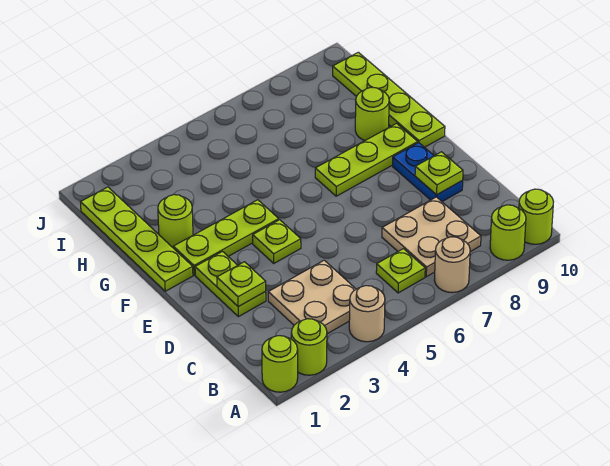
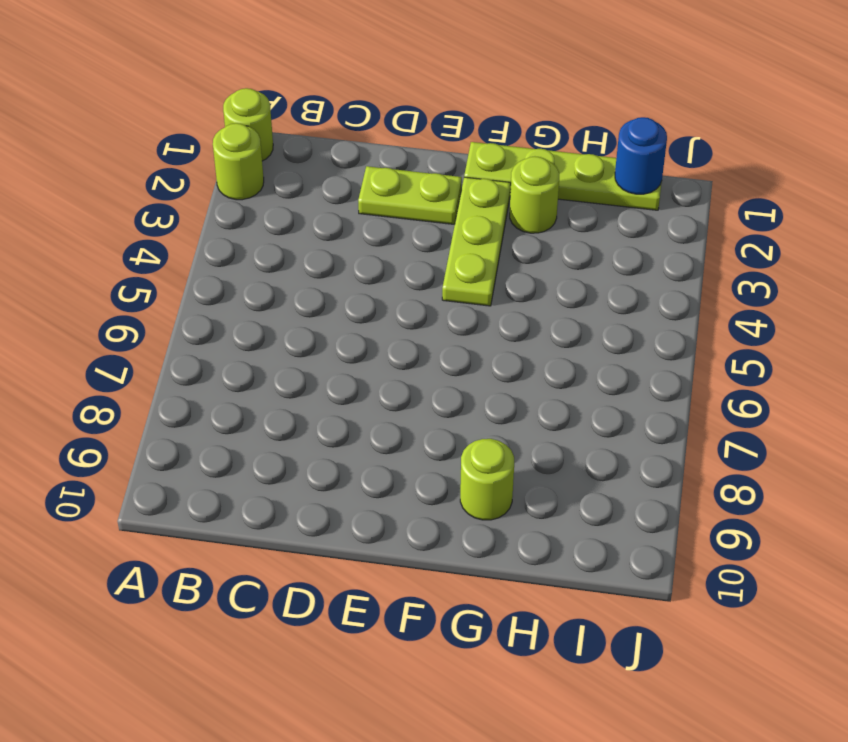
blue round brick I1 level 2 -> none
none -> tan round brick A4 level 1
none -> tan round brick A7 level 1
none -> lime round brick A9 level 1

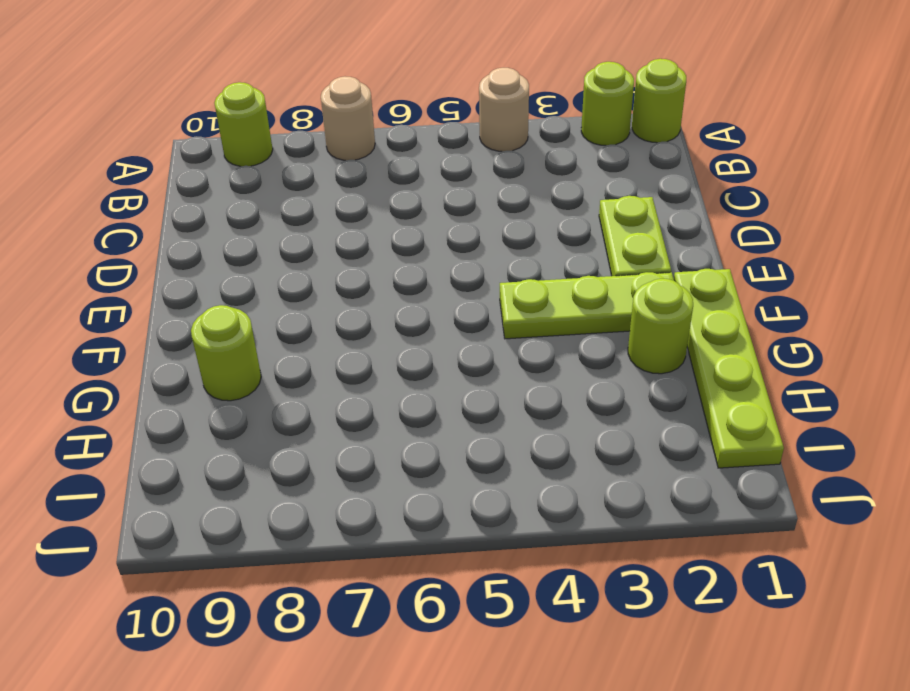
none -> lime round brick A10 level 1
none -> tan plate B3:C4 level 1
none -> lime plate B6 level 1

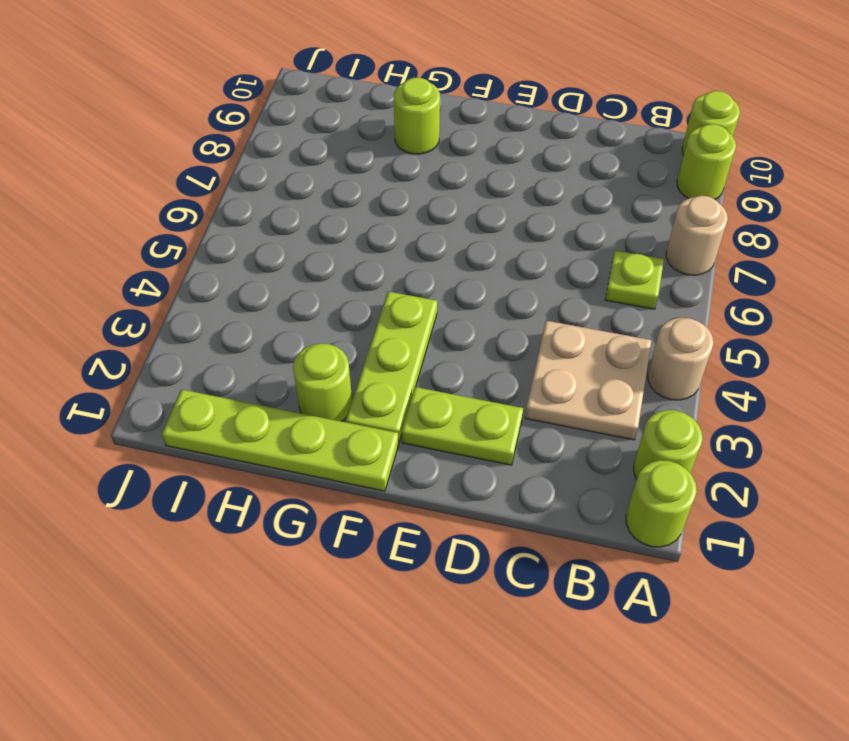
none -> tan plate B7:C8 level 1
none -> blue plate D9:E9 level 1
none -> lime plate E4 level 1

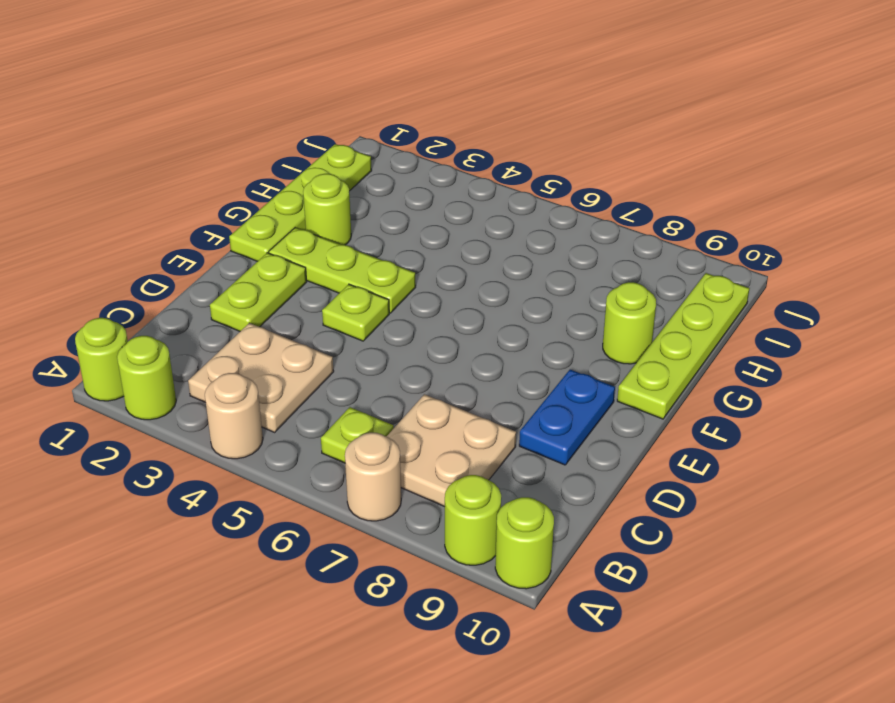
none -> lime plate F7:F9 level 1
none -> lime plate D2 level 2
none -> lime plate D9 level 2

